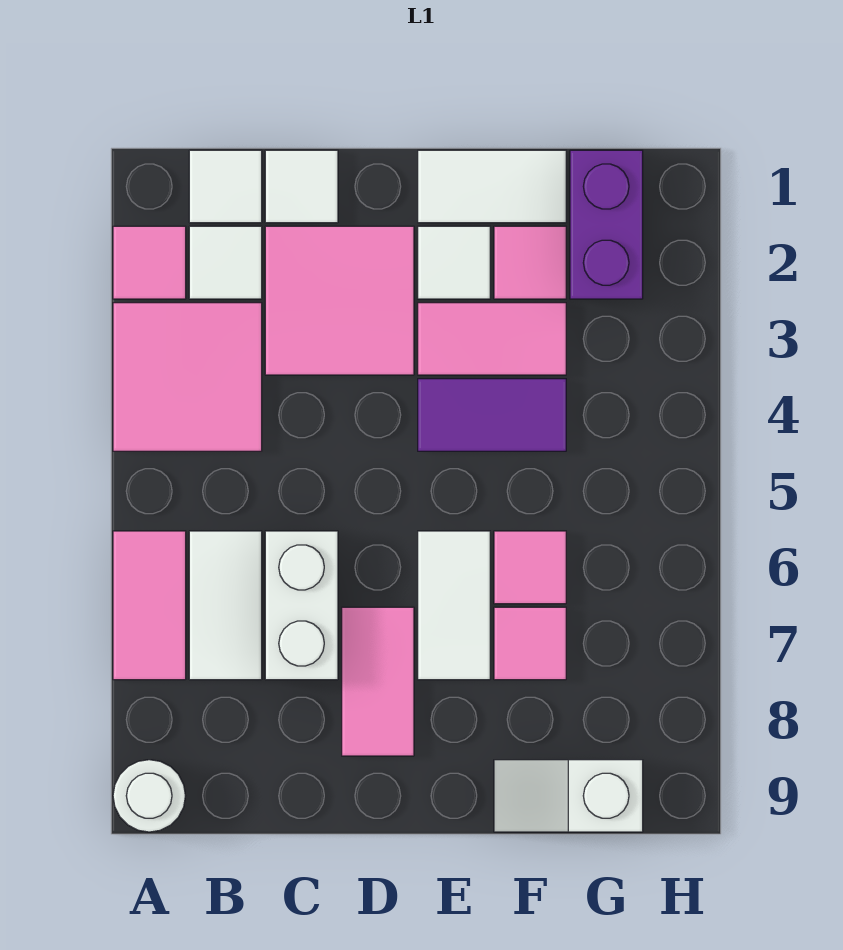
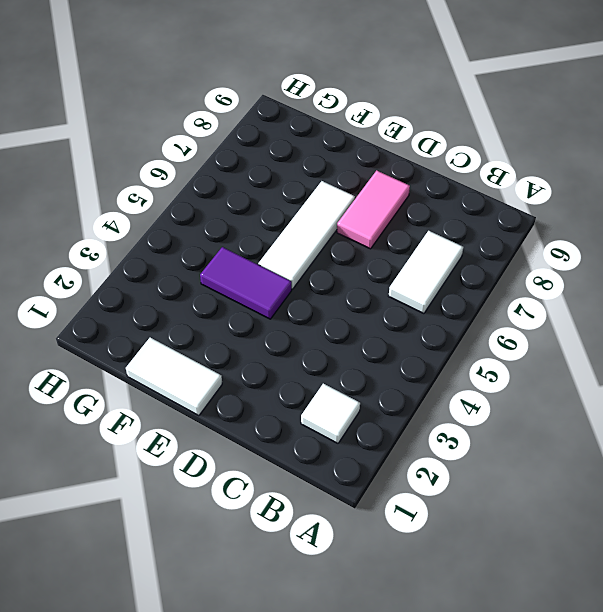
white tile E5:E7 level 1 -> white tile E6:E7 level 1
none -> pink tile A2 level 1
none -> pink tile A3:B4 level 1
none -> pink tile A6:A7 level 1

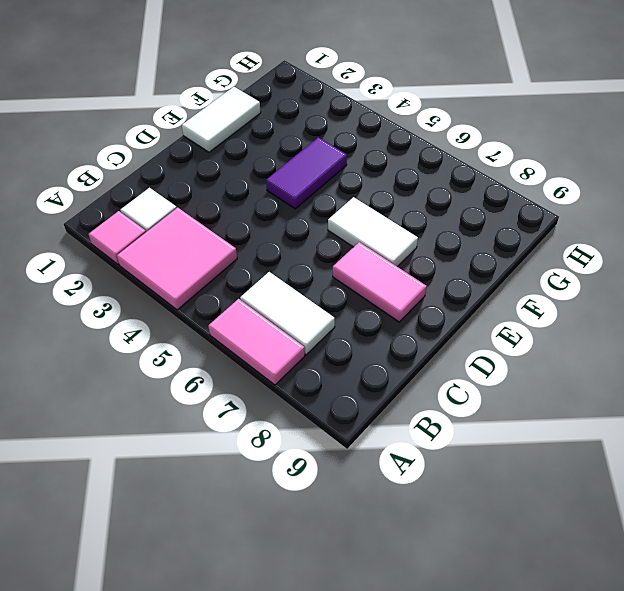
none -> white round brick A9 level 1
none -> white tile B1 level 1
none -> white tile C1 level 1

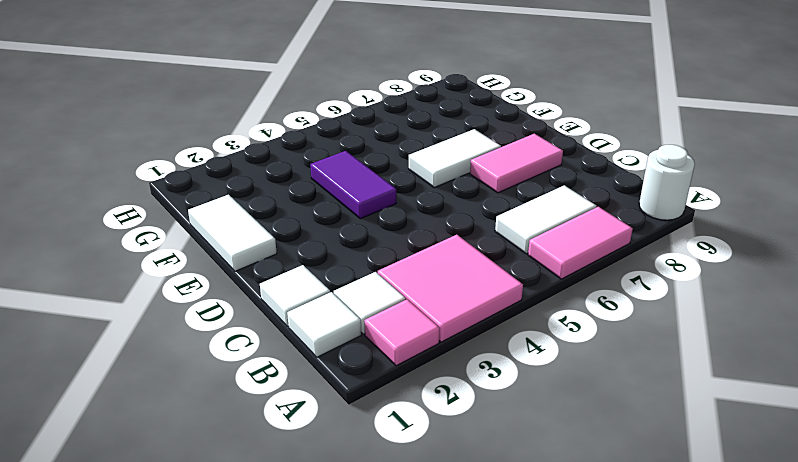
none -> pink tile C2:D3 level 1
none -> white brick C6:C7 level 1
none -> white tile E2 level 1

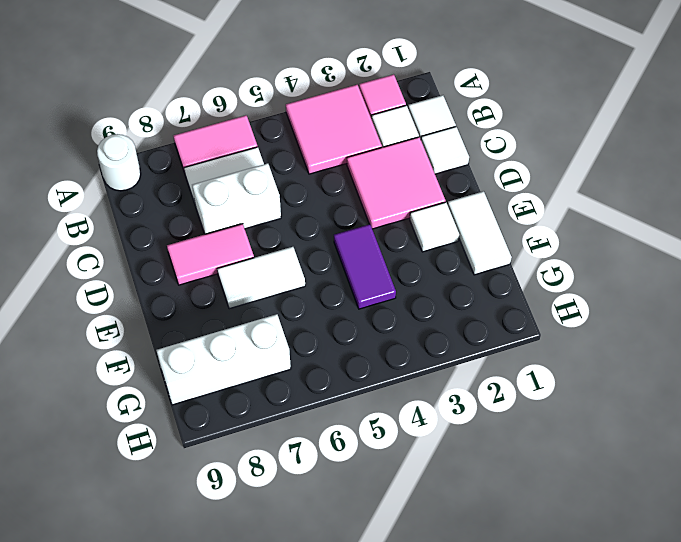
white brick G7:G9 level 1 -> white slope F9:G9 level 1 top G
none -> pink tile E3:F3 level 1
none -> pink tile F2 level 1
none -> pink tile F6 level 1

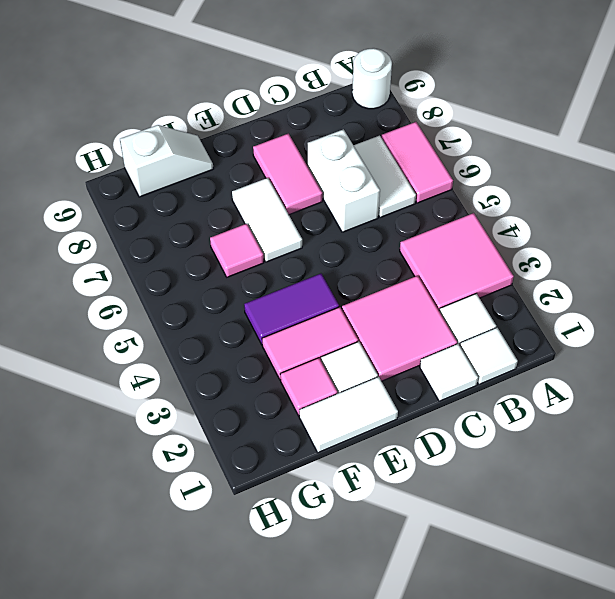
none -> pink tile A2 level 1
none -> pink tile F7 level 1
none -> purple brick G1:G2 level 1

